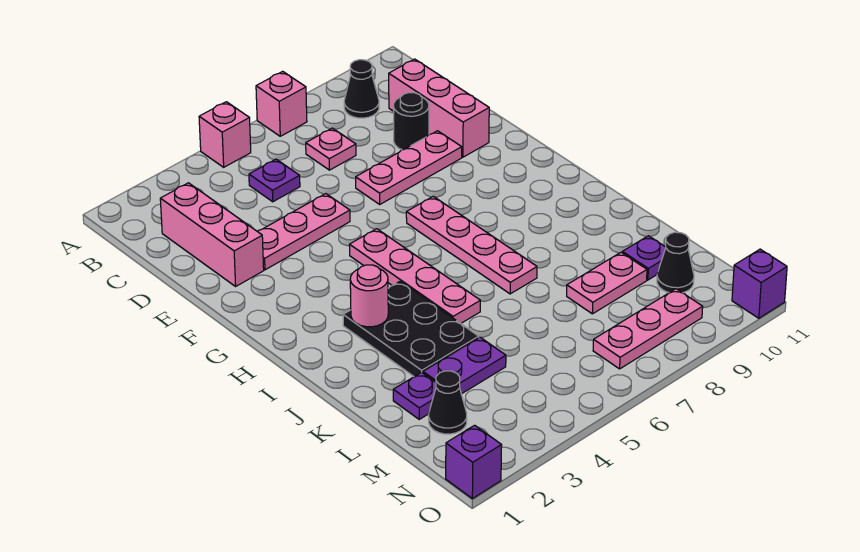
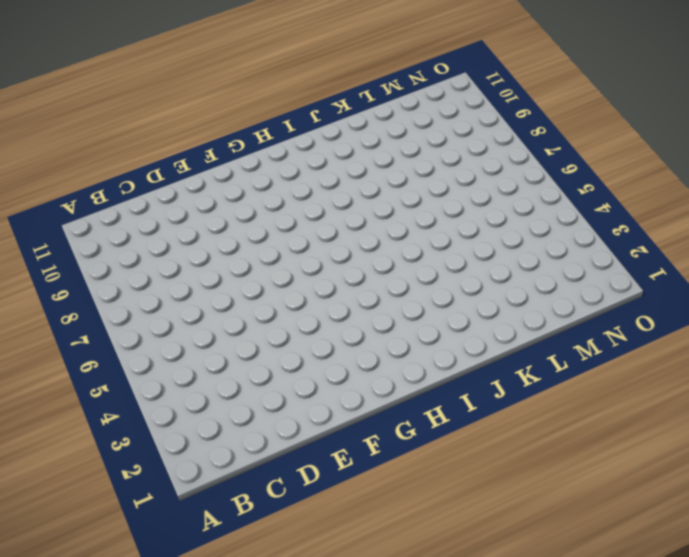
none -> pink brick A5 level 1
none -> pink brick A7 level 1
none -> black cone B9 level 1

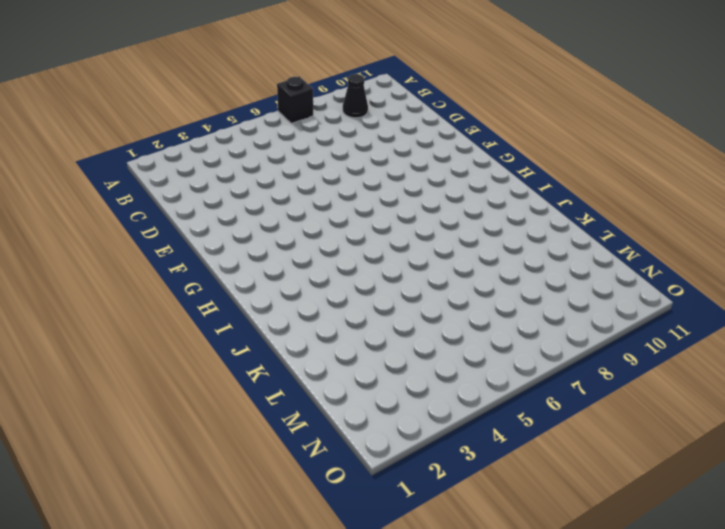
black brick A7 level 1 -> pink brick A7 level 1
none -> pink brick A5 level 1
none -> pink brick C2:E2 level 1
none -> purple plate C5 level 1

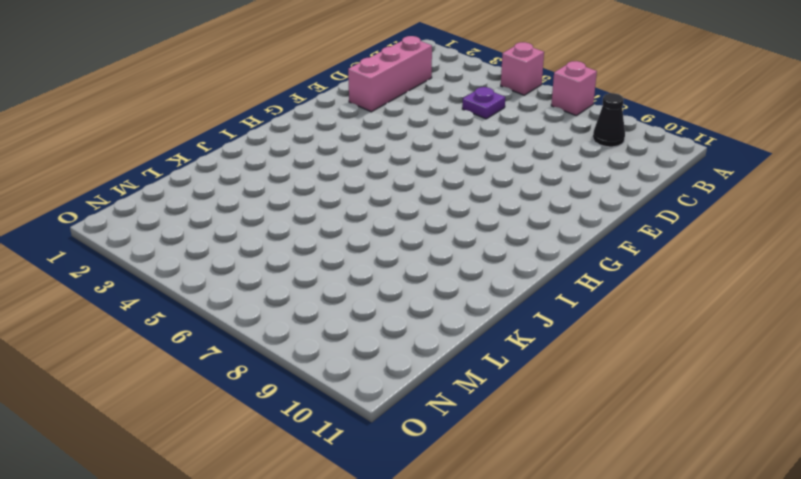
none -> pink plate C7 level 1
none -> pink brick C10:E10 level 1
none -> black round brick D9 level 1

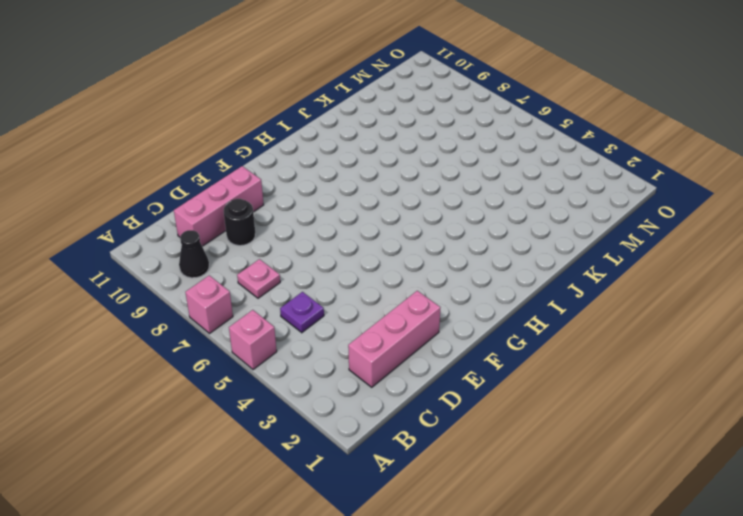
none -> pink plate E3:E5 level 1
none -> pink plate E7:E9 level 1
none -> pink plate G5:J5 level 1

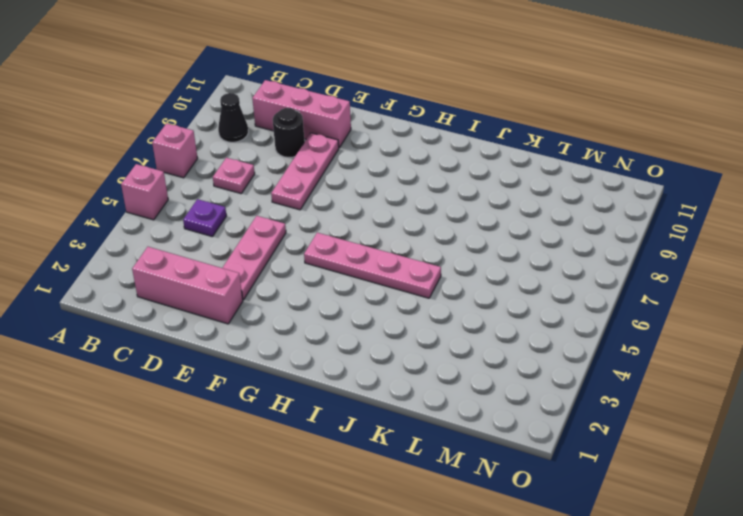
none -> pink plate G7:J7 level 1
none -> black plate I3:K4 level 1
none -> purple plate L2 level 1

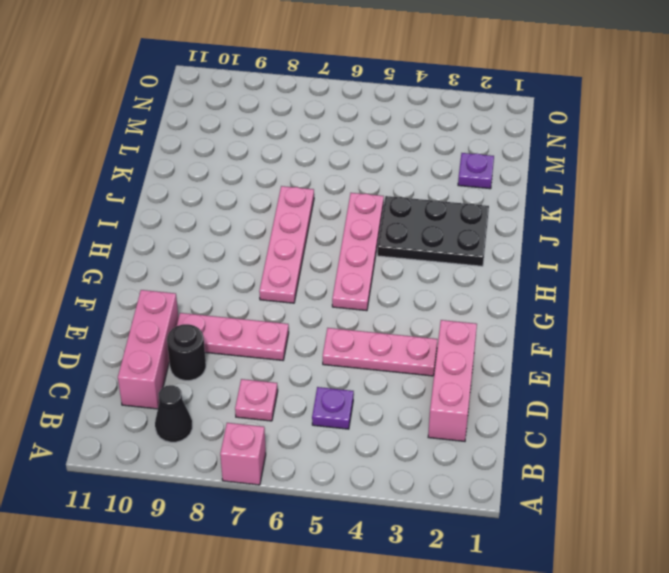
black plate I2:J4 level 1 -> black plate I3:K4 level 1
none -> pink brick A5 level 1
none -> purple plate L3:L4 level 1
none -> pink plate L8:L9 level 1

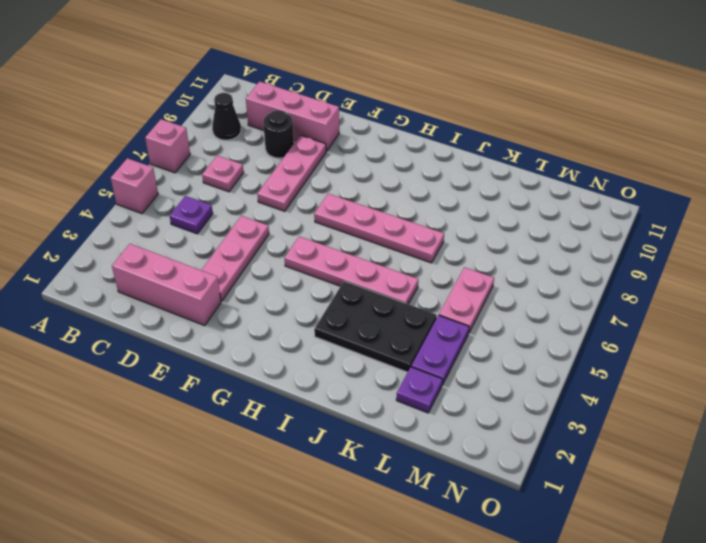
pink plate L5:L6 level 1 -> pink plate L8:L9 level 1
none -> purple plate L10 level 1
none -> black cone M2 level 1
none -> black cone M10 level 1

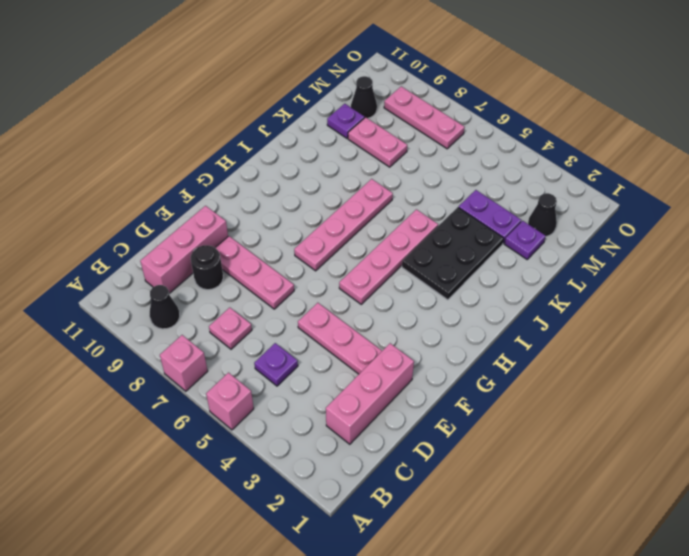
none -> purple brick O1 level 1
none -> purple brick O11 level 1
none -> pink round brick I3 level 2

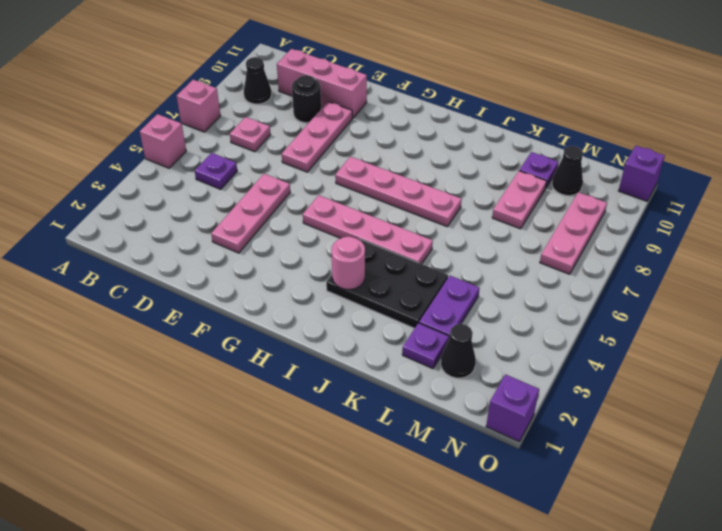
none -> pink brick C2:E2 level 1

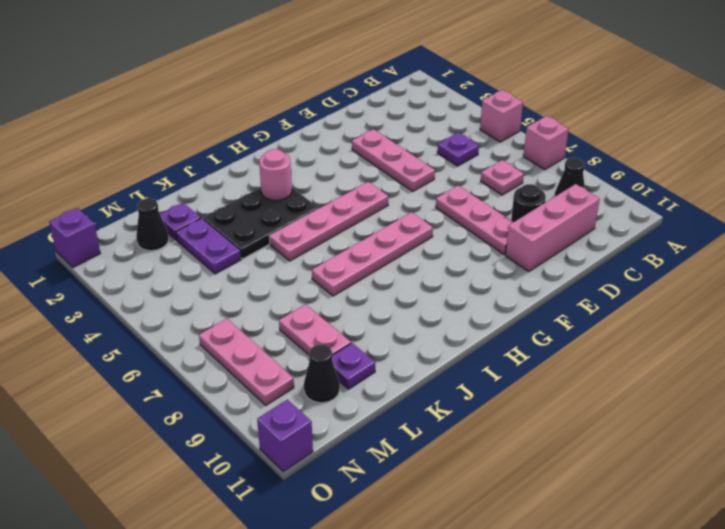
none -> pink brick C2:E2 level 1

